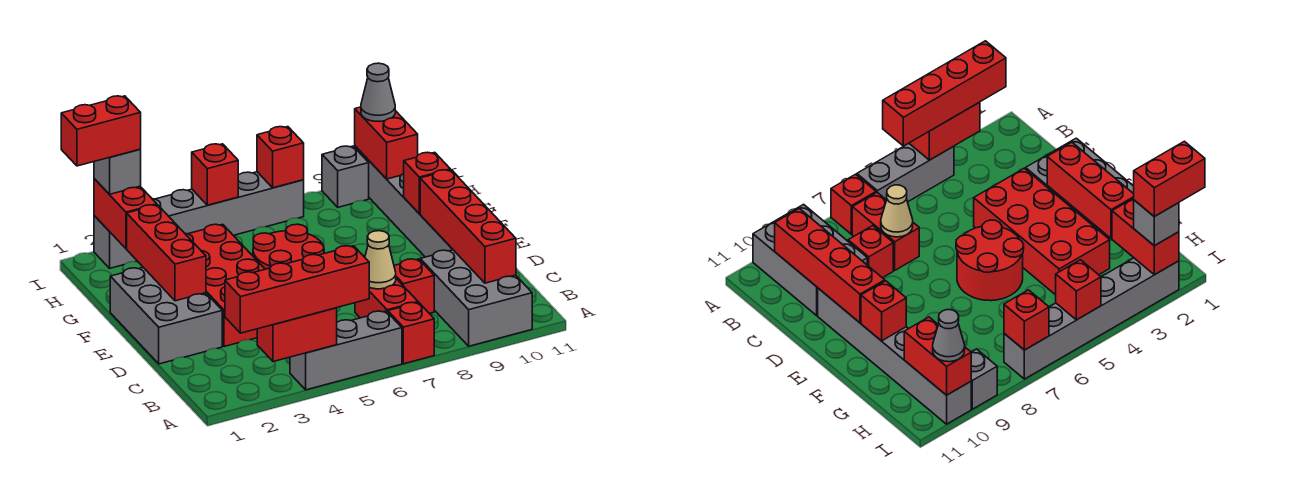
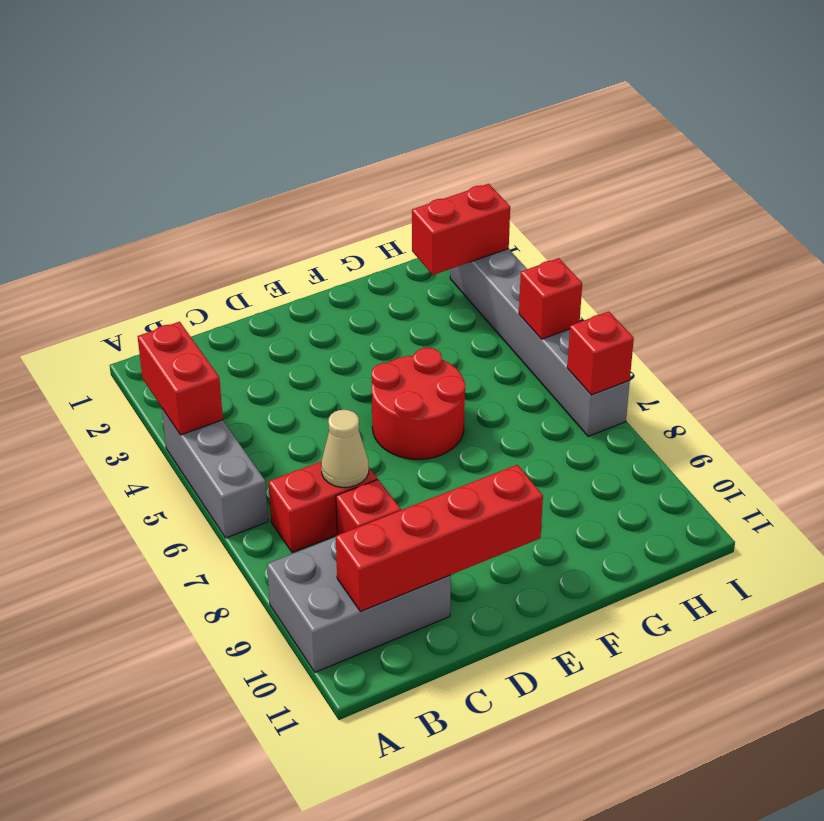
none -> red brick A7 level 1
none -> grey brick D1:F2 level 1
none -> red brick D3:G4 level 1

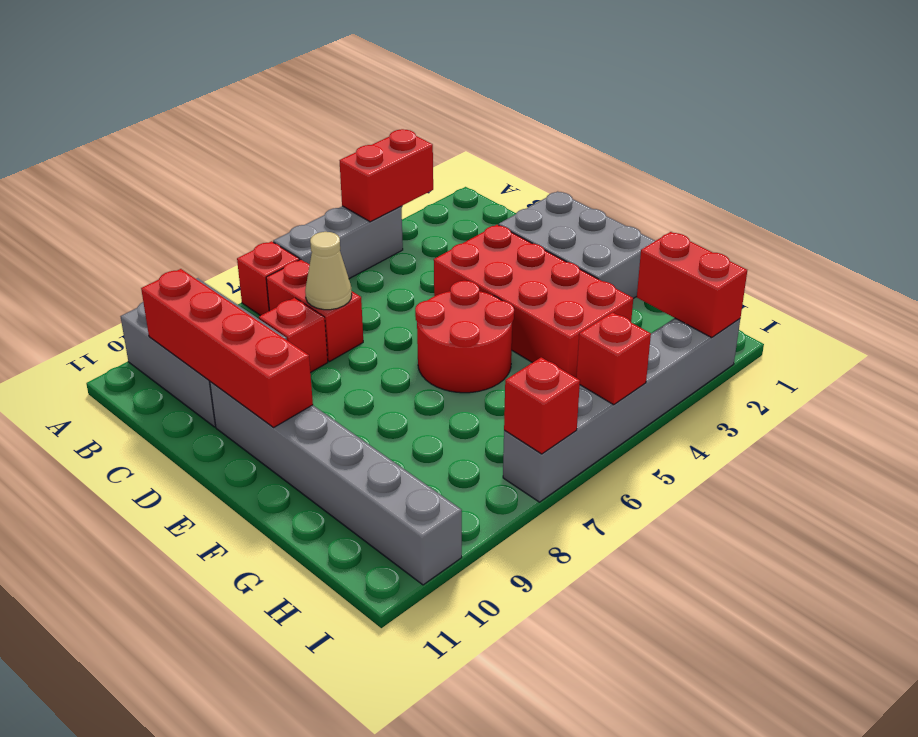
none -> grey brick I9 level 1
none -> red brick E2:G2 level 2
none -> red brick F10 level 2

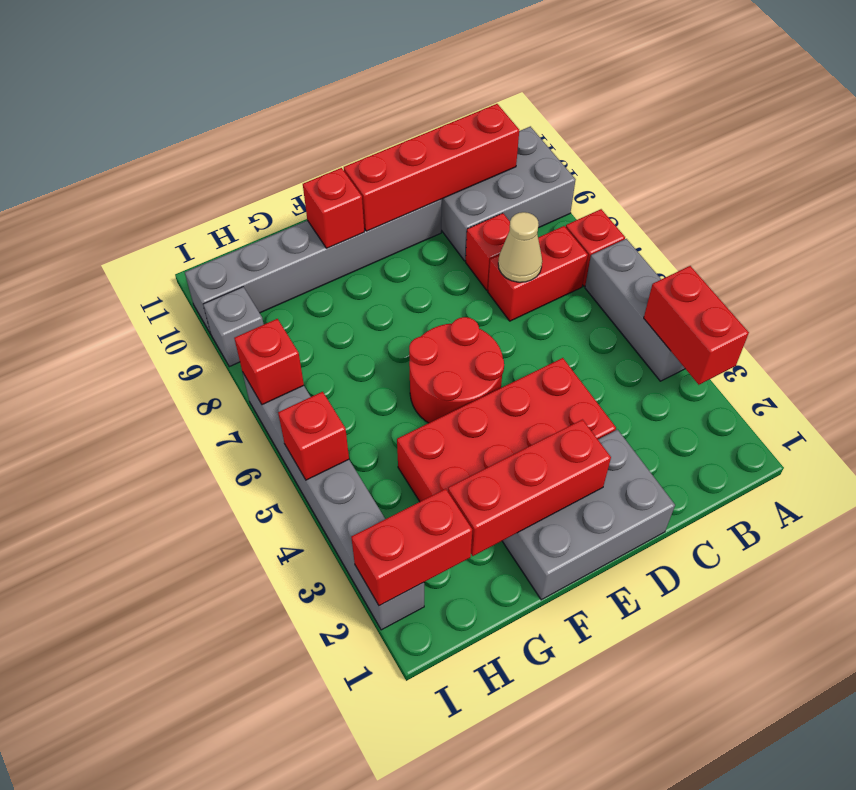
none -> red brick H10:I10 level 2
none -> red brick A2:A5 level 3
none -> grey brick I2 level 3

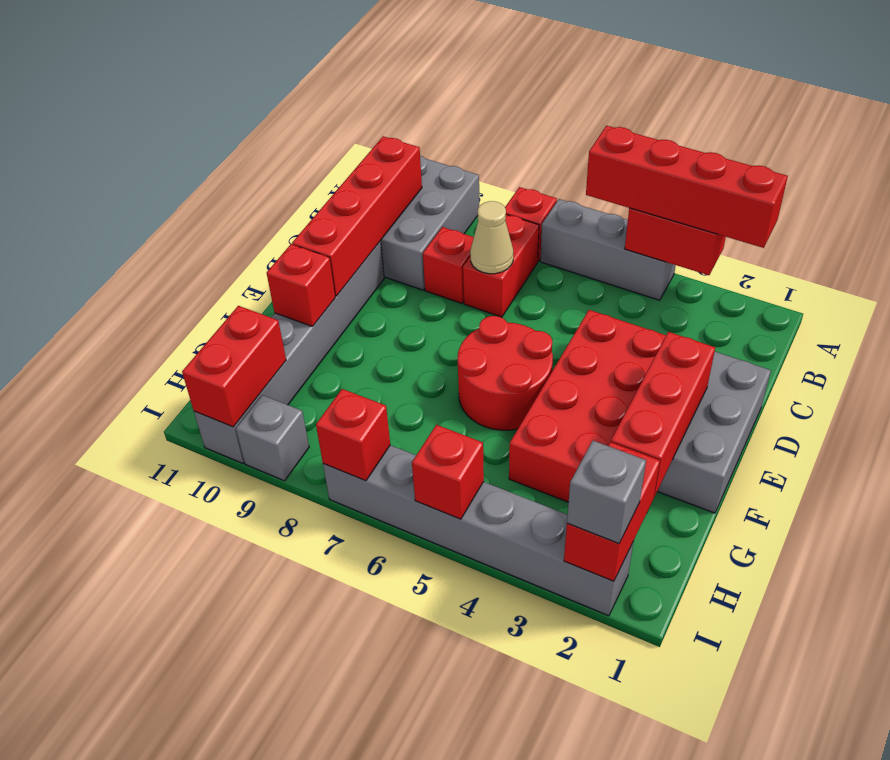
none -> grey cone I10 level 3
none -> red brick I1:I2 level 4

